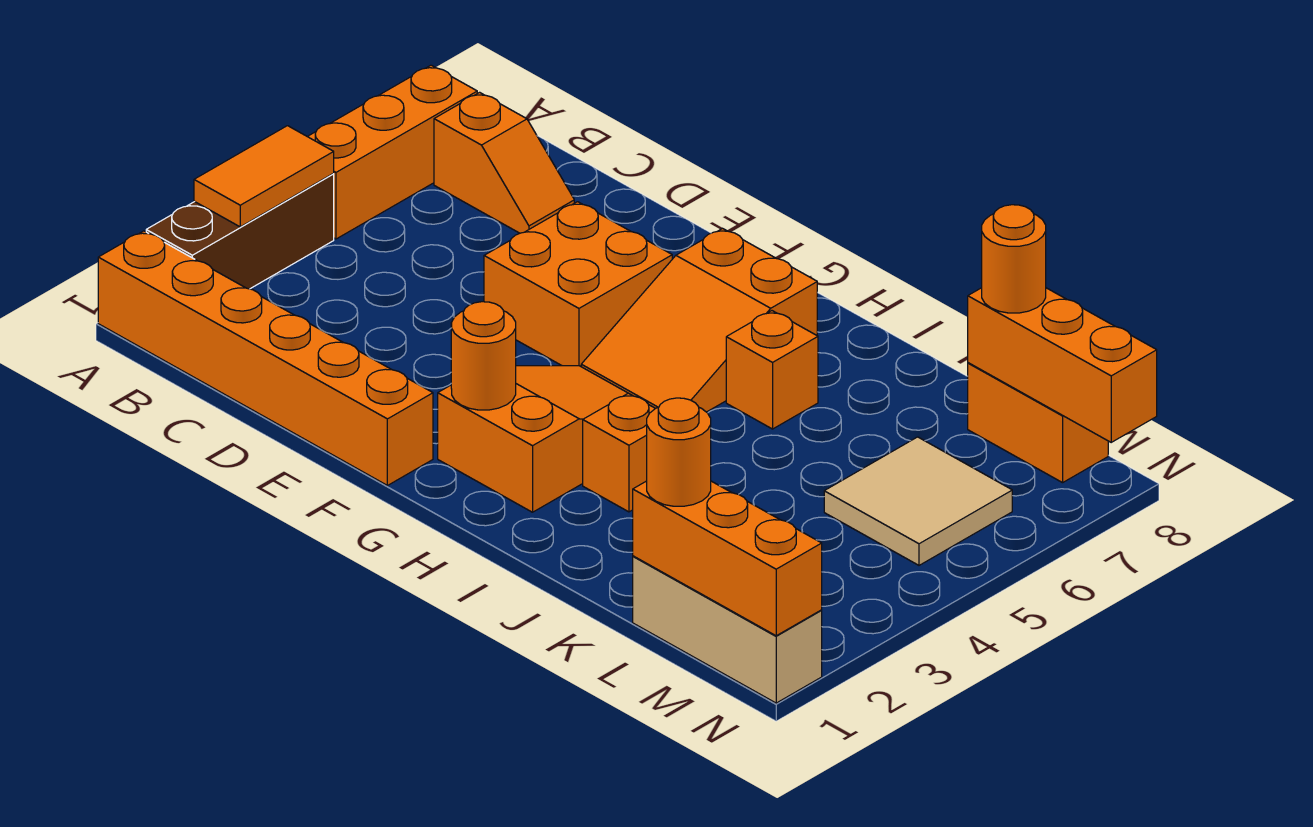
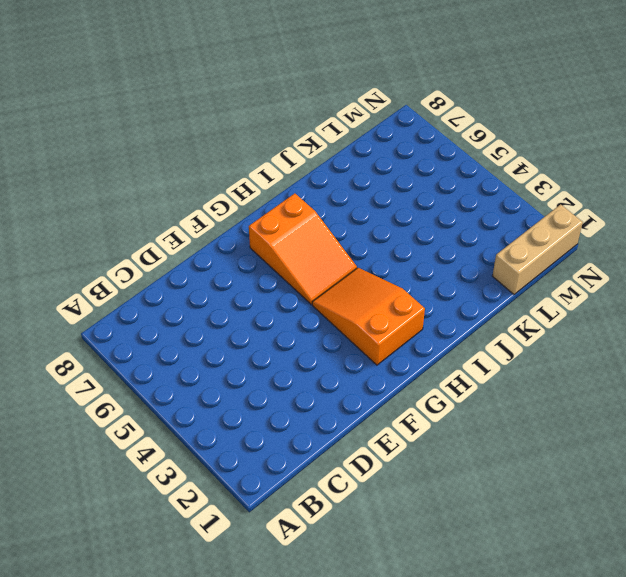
none -> orange brick A1:F1 level 1
none -> brown brick A2:A4 level 1
none -> orange brick A5:A7 level 1

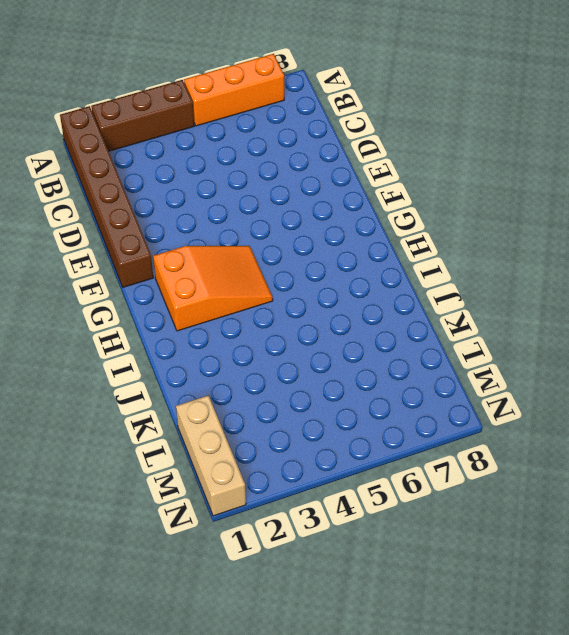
brown brick A1:F1 level 1 -> orange brick A1:F1 level 1
none -> orange slope B7:C7 level 1 top B
none -> orange brick E5:F6 level 1
none -> orange slope G5:H7 level 1 top 7

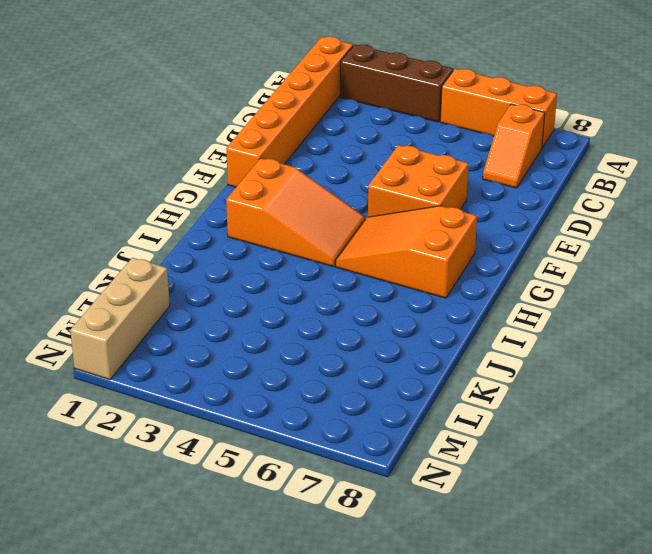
none -> orange brick I3 level 1
none -> orange brick I6 level 1
none -> tan tile L5:M6 level 1

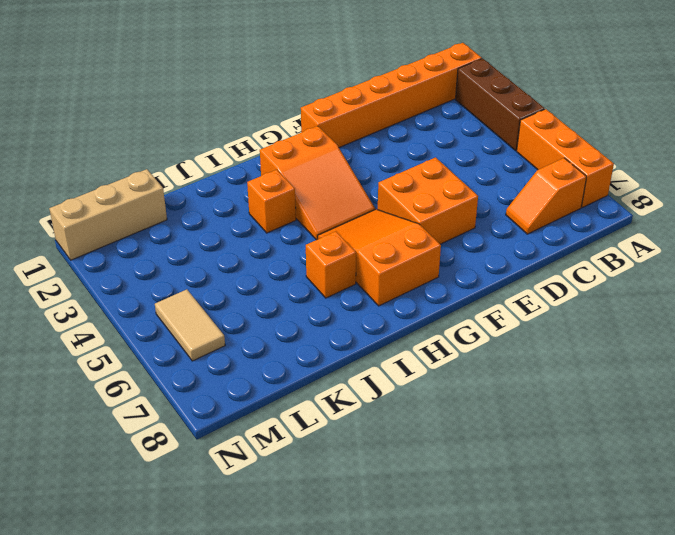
tan tile M5:M6 level 1 -> tan tile L5:M6 level 1
none -> orange brick L8:M8 level 1
none -> orange tile A3:A4 level 2
none -> orange round brick G2 level 2

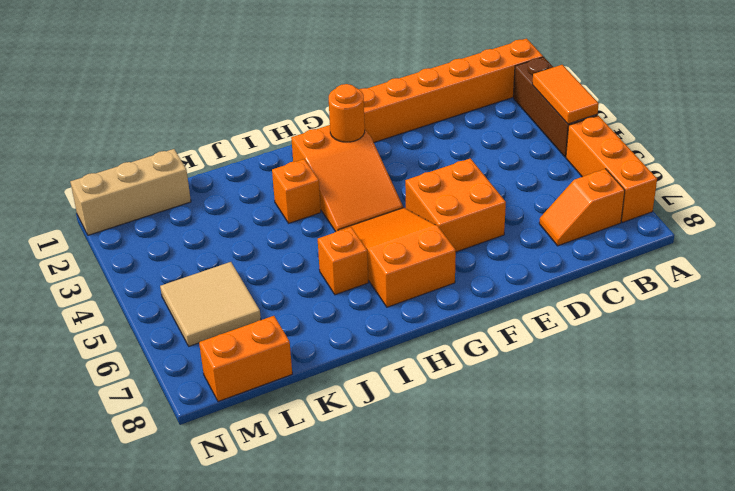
none -> orange brick L1:N1 level 2
none -> orange brick L8:N8 level 2
none -> orange round brick L1 level 3

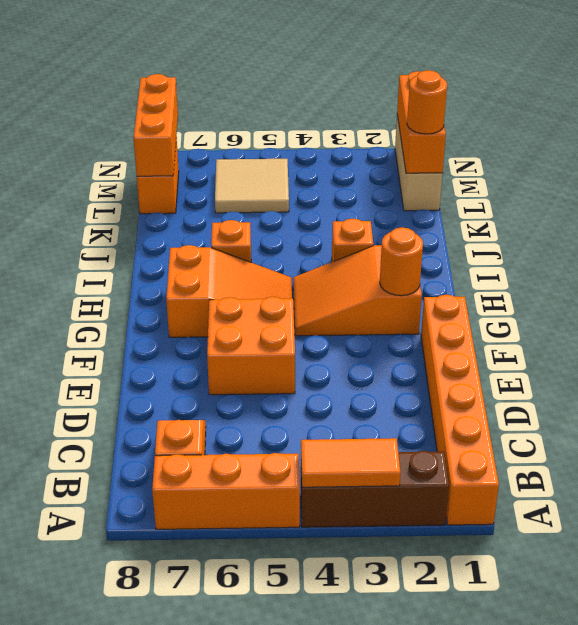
none -> orange round brick L8 level 3

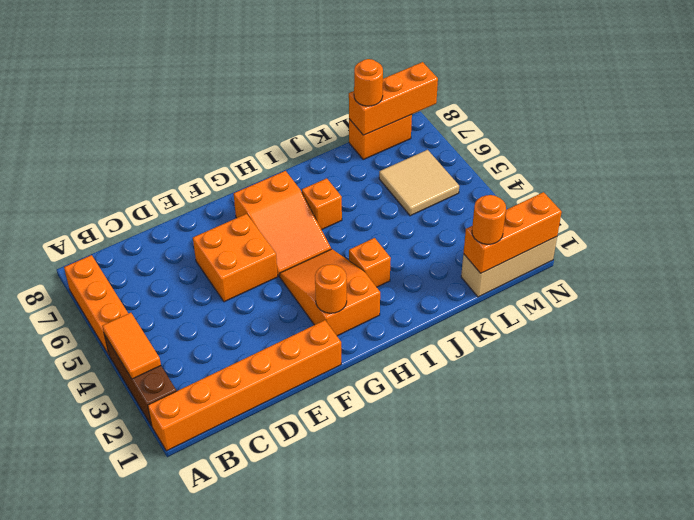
none -> orange slope B7:C7 level 1 top B

